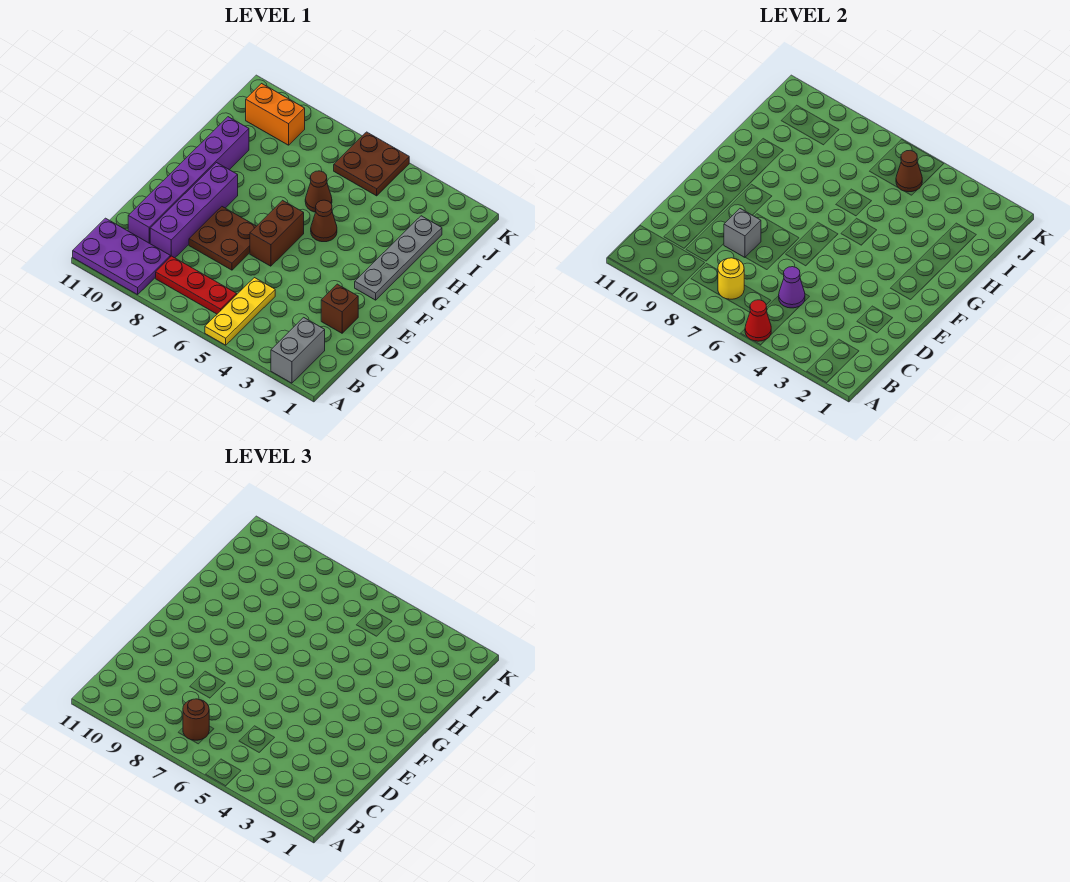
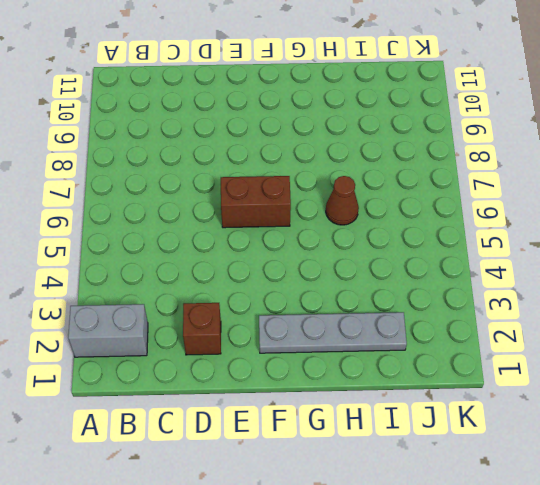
none -> yellow plate A5:C5 level 1
none -> purple plate A9:B11 level 1
none -> red plate B6:B8 level 1

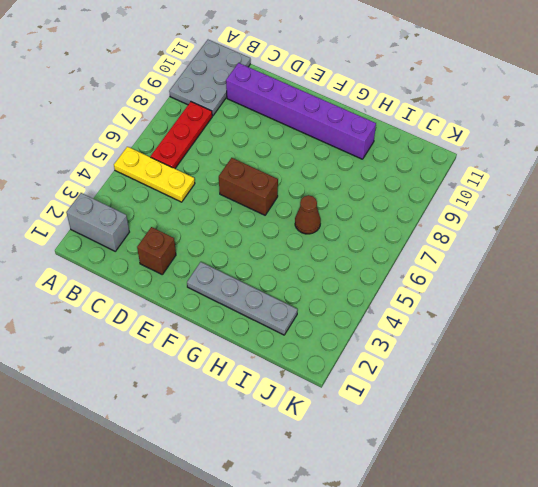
grey plate A9:B11 level 1 -> purple plate A9:B11 level 1
none -> purple brick C9:F9 level 1
none -> brown plate D7:E8 level 1
none -> brown cone G5 level 1

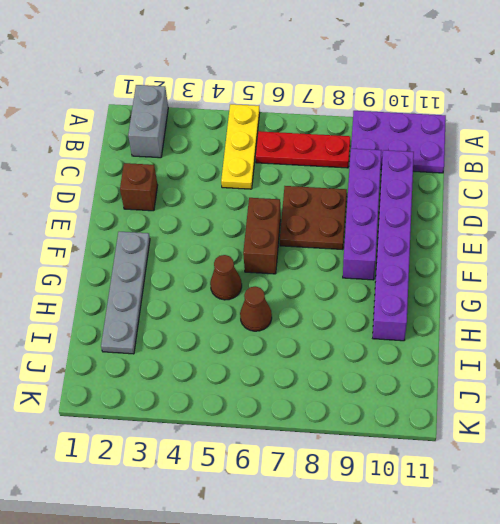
none -> brown plate J5:K6 level 1
none -> orange brick J9:J10 level 1
none -> red cone A5 level 2

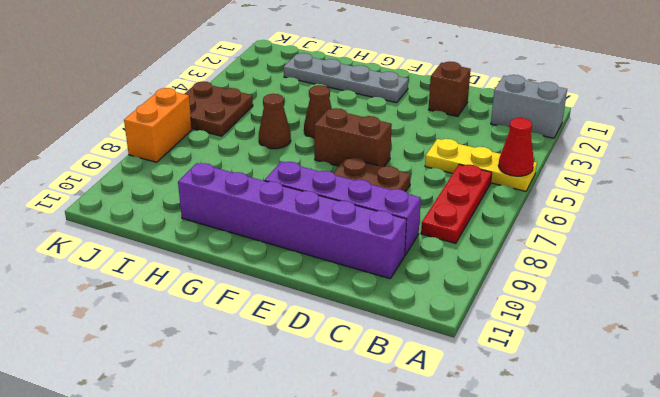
orange brick K7:K8 level 1 -> orange brick J9:J10 level 1
none -> purple plate A9:B11 level 1
none -> yellow round brick B7 level 2
none -> purple cone C5 level 2

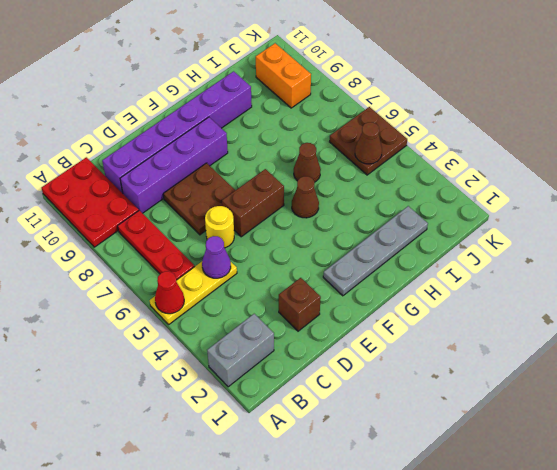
red plate A9:B11 level 1 -> purple plate A9:B11 level 1
yellow round brick D6 level 1 -> yellow round brick B7 level 2
none -> grey brick D8 level 2
none -> brown round brick B7 level 3

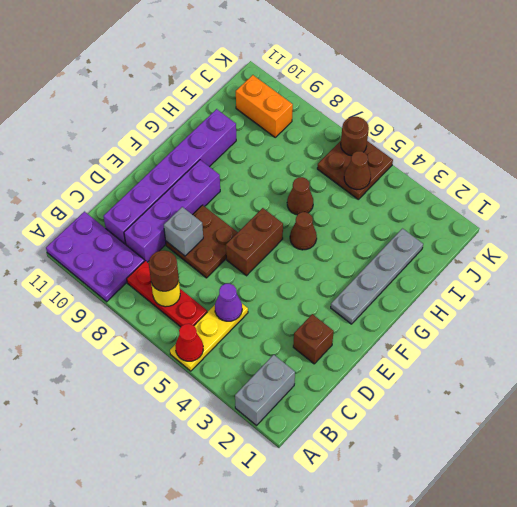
brown round brick K6 level 2 -> none

